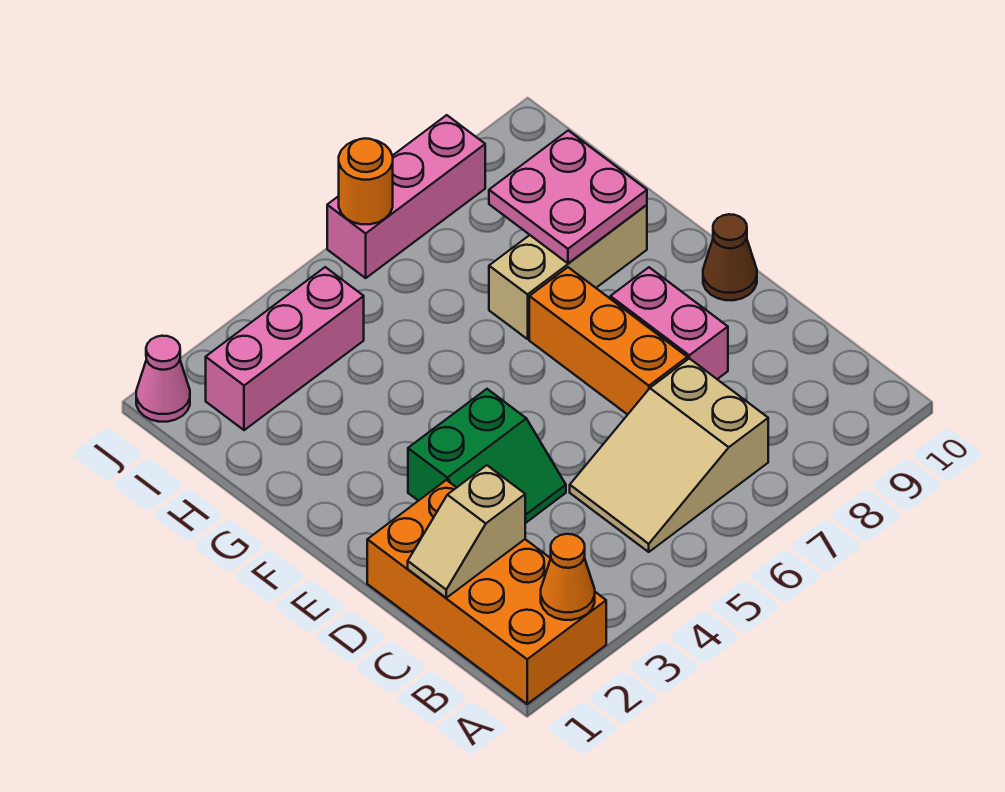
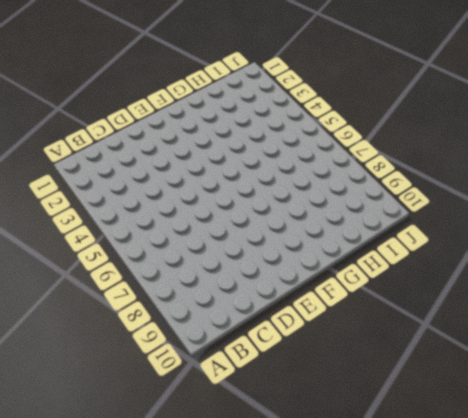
none -> orange brick A1:D2 level 1
none -> tan slope B5:C7 level 1 top 7
none -> green slope D3:E4 level 1 top E

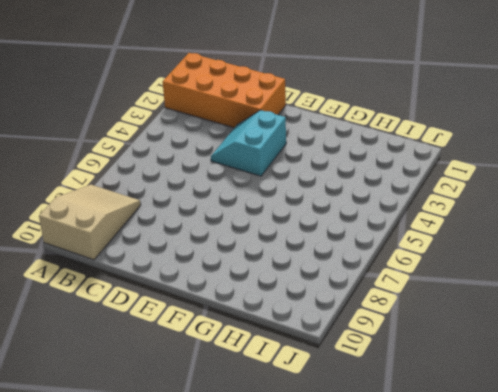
tan slope A8:B10 level 1 top 10 -> tan slope B5:C7 level 1 top 7
cyan slope D3:E4 level 1 top E -> green slope D3:E4 level 1 top E
none -> orange brick D7:F7 level 1
none -> pink brick D8:E8 level 1
none -> brown cone E10 level 1

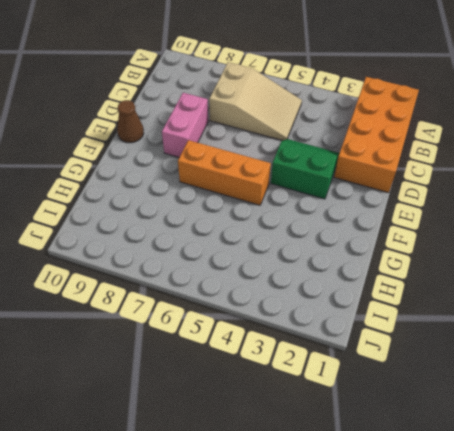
orange brick F5:F7 level 1 -> orange brick D7:F7 level 1
none -> tan brick G7:G9 level 1
none -> pink brick I2:I4 level 1
none -> pink cone J1 level 1

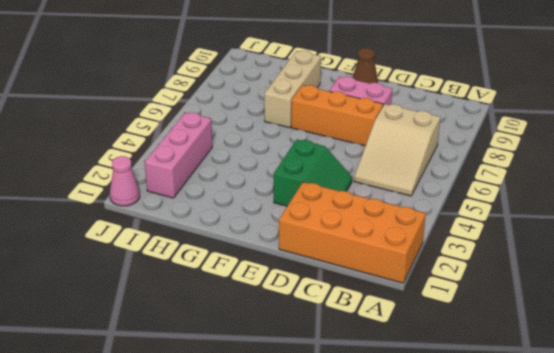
none -> pink brick J6:J8 level 1
none -> orange cone A2 level 2
none -> tan slope C1:C2 level 2 top 2

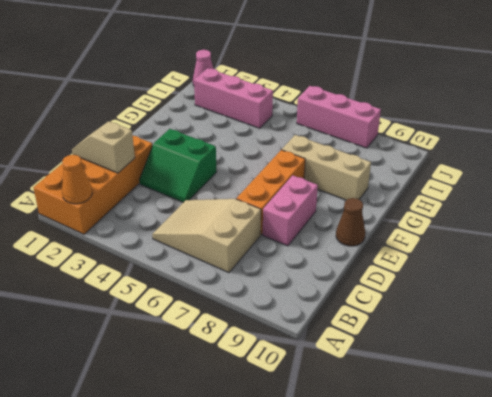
none -> pink plate G8:H9 level 2
none -> orange round brick J6 level 2

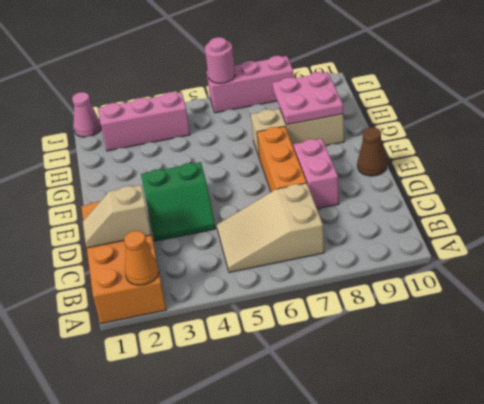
pink round brick J6 level 2 -> orange round brick J6 level 2

